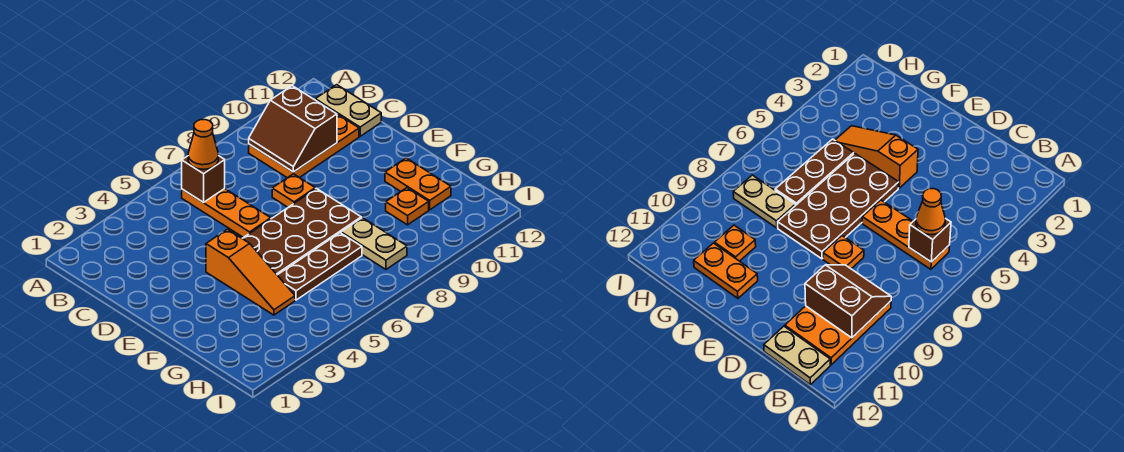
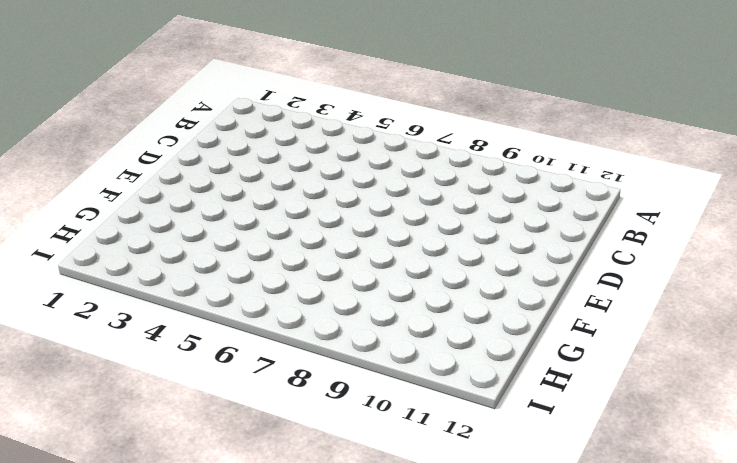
none -> orange plate B6:D6 level 1
none -> orange plate B9:C11 level 1
none -> tan plate B12:C12 level 1

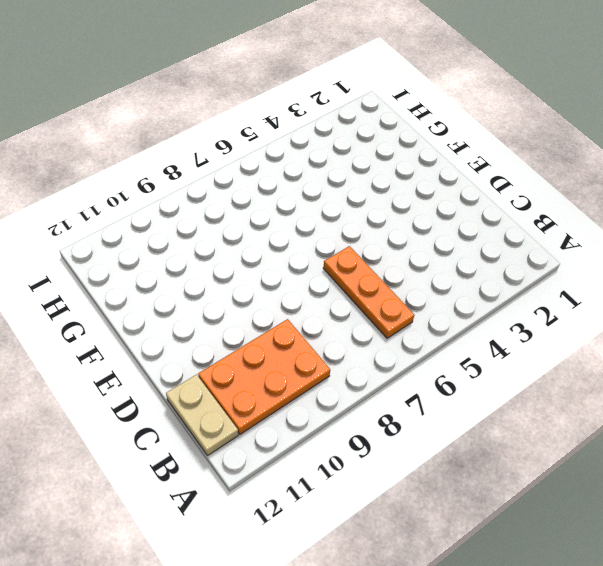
none -> orange plate D8 level 1
none -> orange slope E4:G4 level 1 top E
none -> brown plate E5:F8 level 1

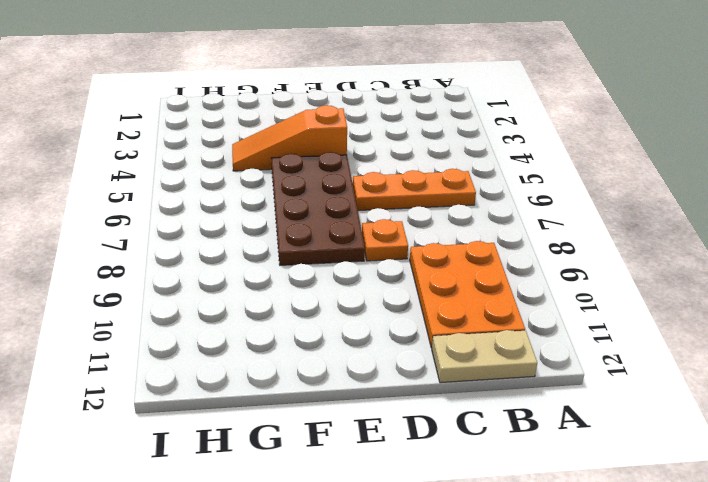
none -> orange plate F11:G11 level 1
none -> brown plate G5:G7 level 1
none -> tan plate G8:H8 level 1

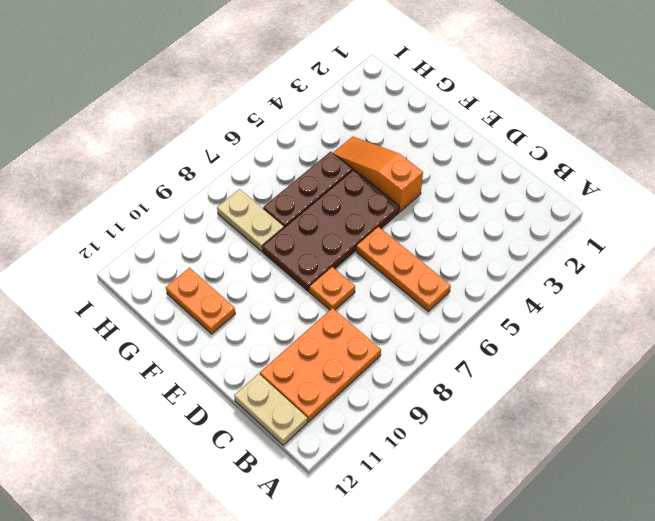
none -> orange plate G10 level 1
none -> brown brick B6 level 2
none -> brown slope B9:C10 level 2 top 10

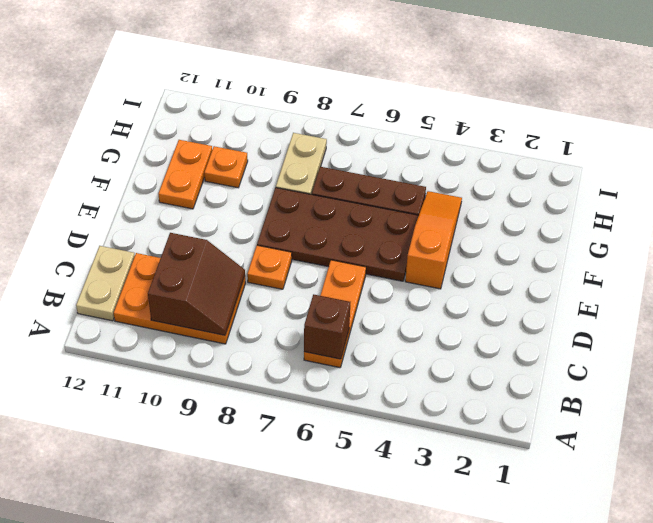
none -> orange cone B6 level 3

